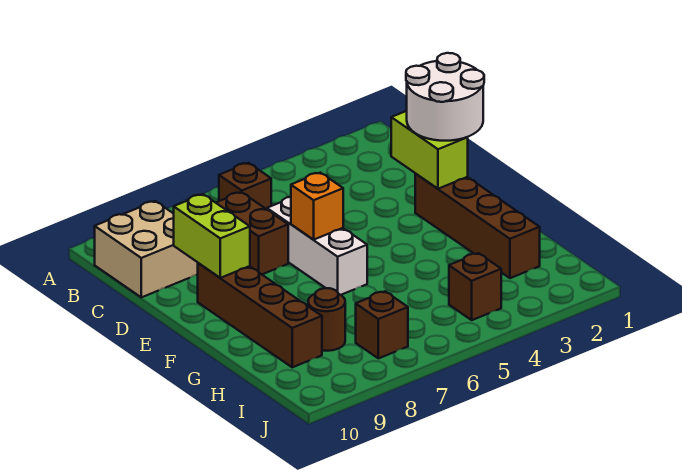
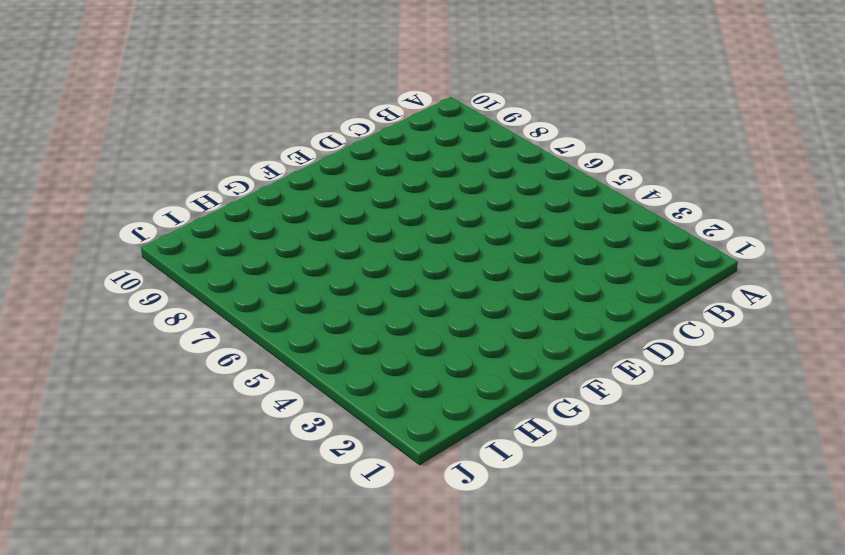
none -> brown brick B6 level 1
none -> tan brick B9:C10 level 1
none -> brown brick C7:D7 level 1

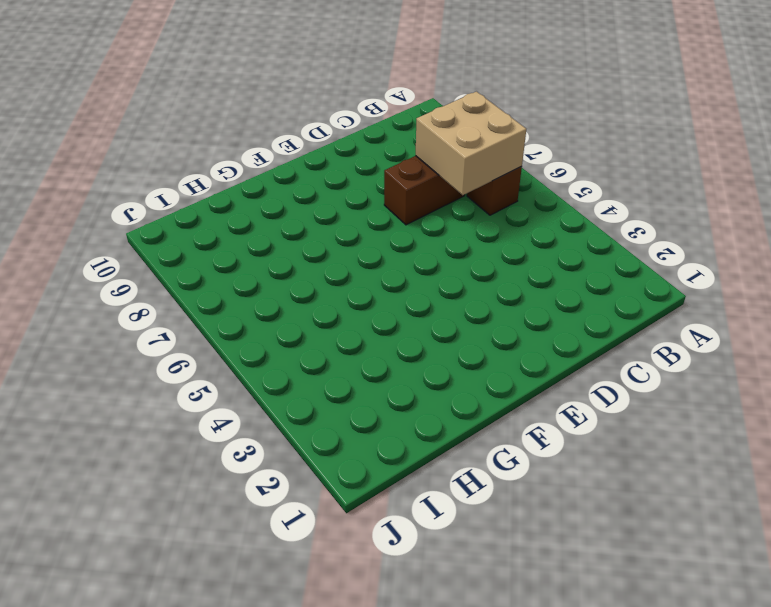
tan brick B6:C7 level 2 -> tan brick B9:C10 level 1
none -> white brick D6:F6 level 1
none -> brown brick E2:H2 level 1
none -> brown brick E9:H9 level 1

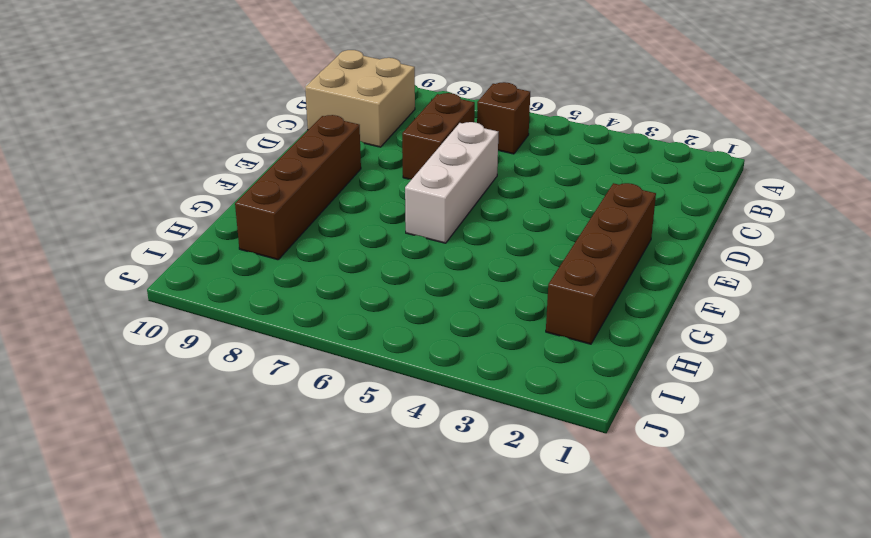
none -> brown round brick H8 level 1
none -> brown brick I4 level 1
none -> brown brick I7 level 1

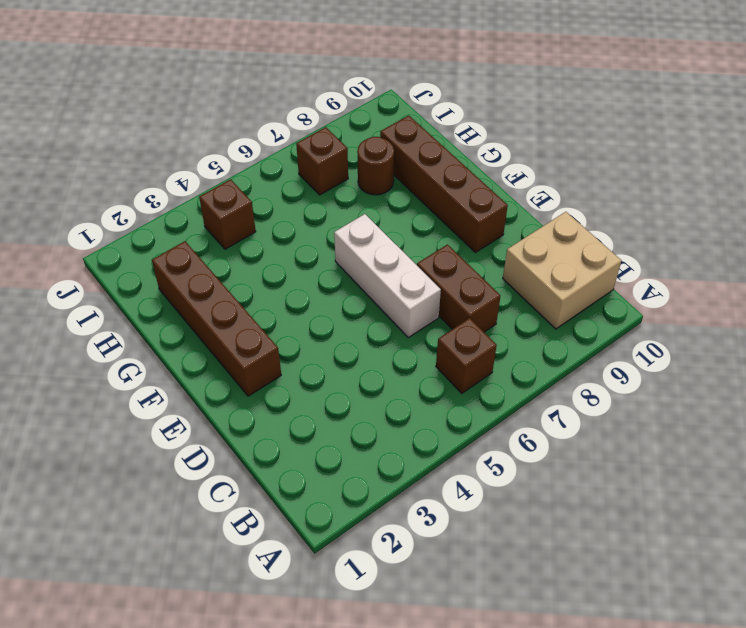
none -> lime brick D2:E2 level 2
none -> lime brick D9:E9 level 2
none -> orange brick E6 level 2

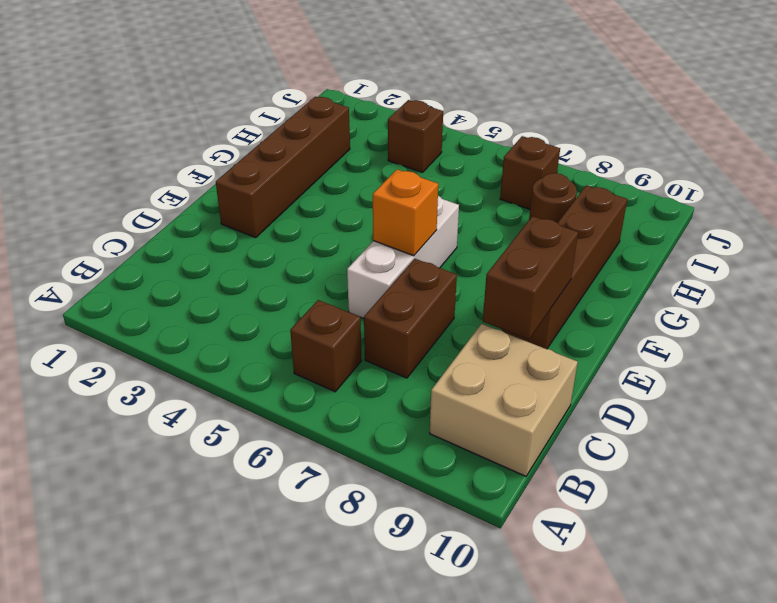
brown brick D9:E9 level 2 -> lime brick D9:E9 level 2
none -> lime brick D2:E2 level 2
none -> white round brick D1:E2 level 3

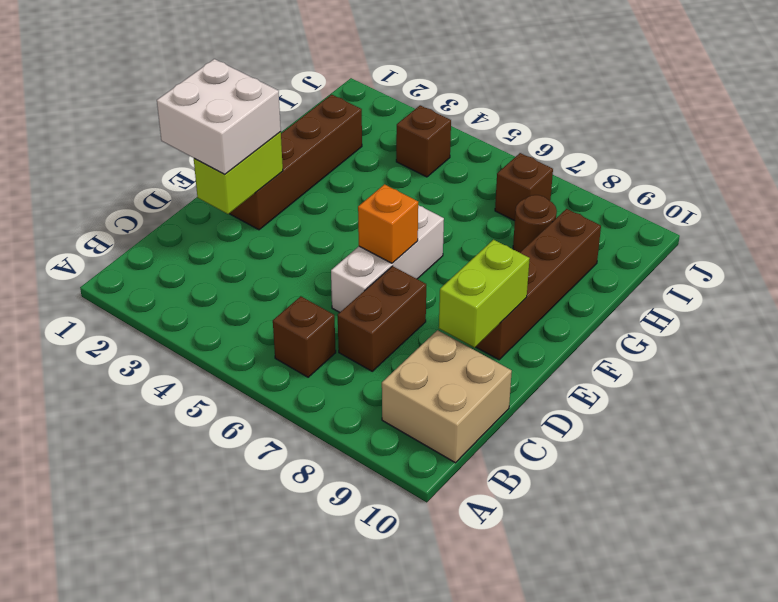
white brick D1:E2 level 3 -> white round brick D1:E2 level 3

